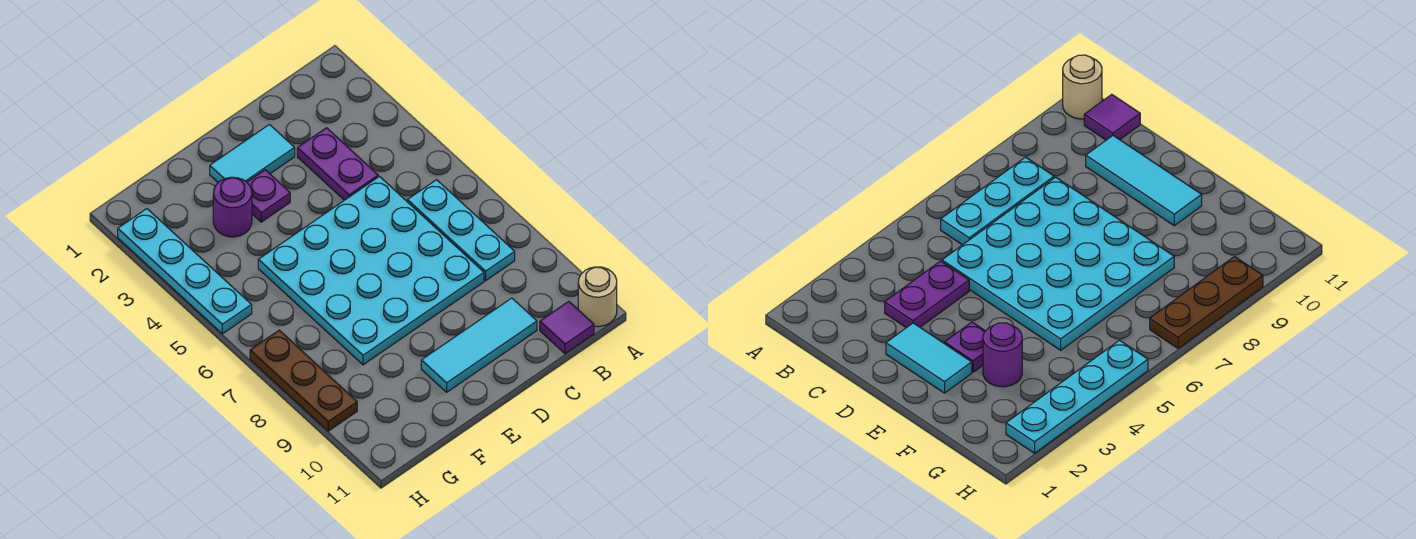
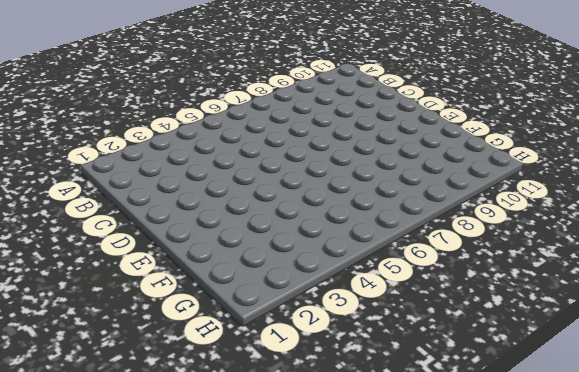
none -> tan round brick A11 level 1
none -> cyan plate B6:B8 level 1

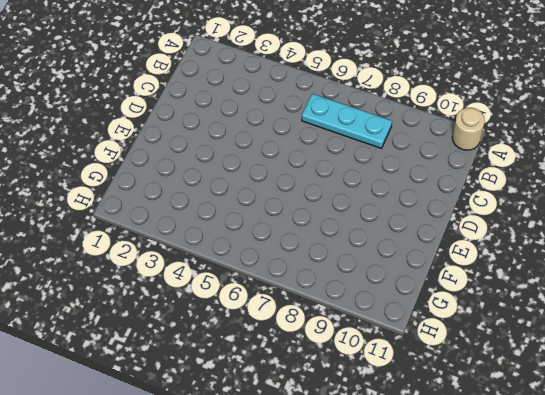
none -> purple tile B11 level 1
none -> purple plate C3:C4 level 1

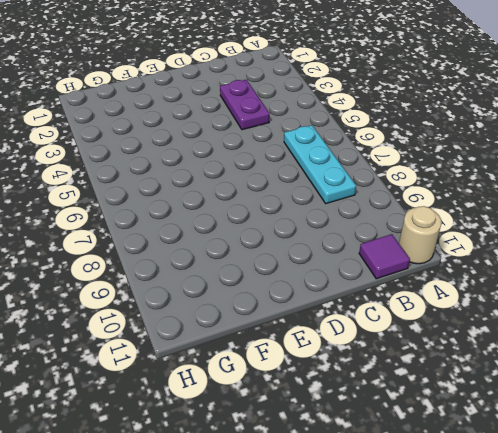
none -> cyan plate C5:F8 level 1
none -> cyan tile C10:E10 level 1

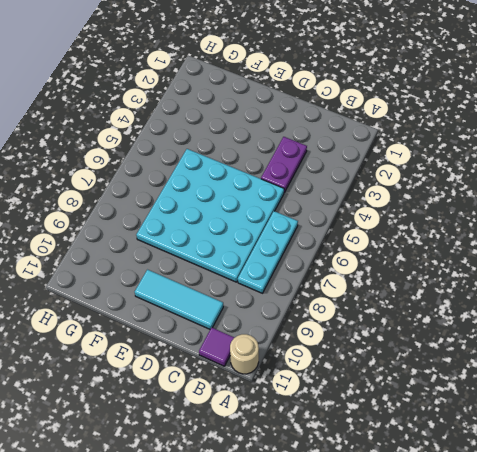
none -> cyan tile D2:E2 level 1
none -> purple plate E3 level 1

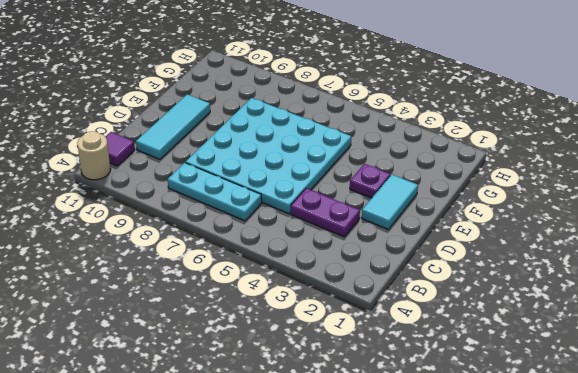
none -> purple round brick F3 level 1
none -> cyan plate H2:H5 level 1

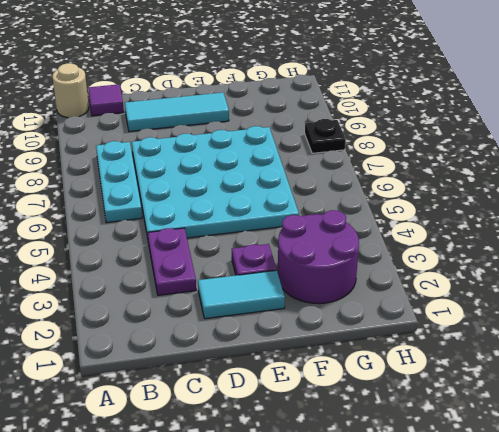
purple round brick F2:G3 level 1 -> purple round brick F3 level 1
black plate H8 level 1 -> brown plate H7:H9 level 1
none -> cyan plate H2:H5 level 1

